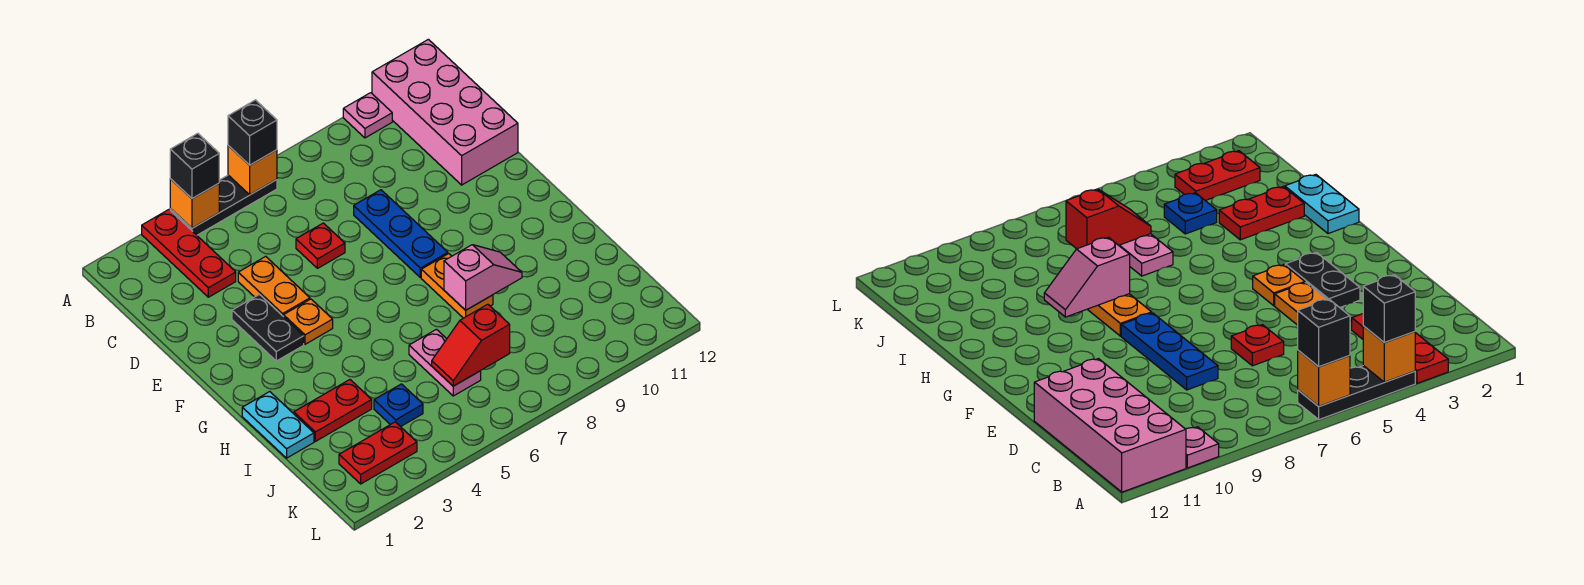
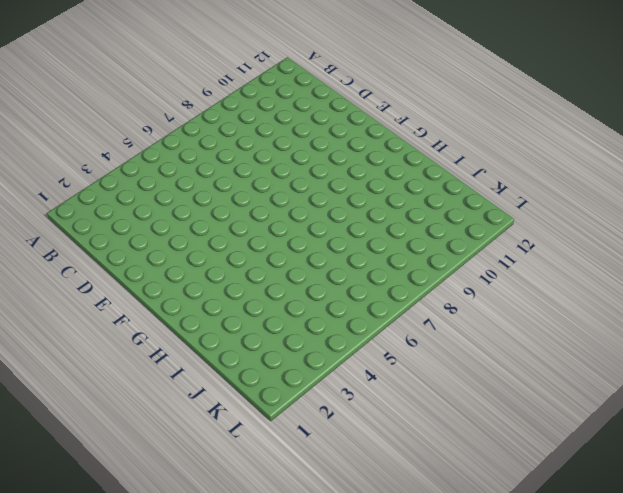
none -> red plate A3:C3 level 1
none -> black plate A4:A6 level 1
none -> pink plate A10 level 1

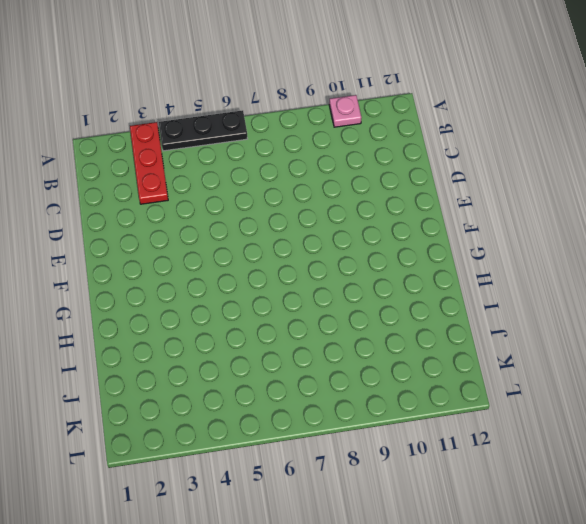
none -> pink brick A11:D12 level 1
none -> orange plate D4:E4 level 1
none -> red plate D6 level 1

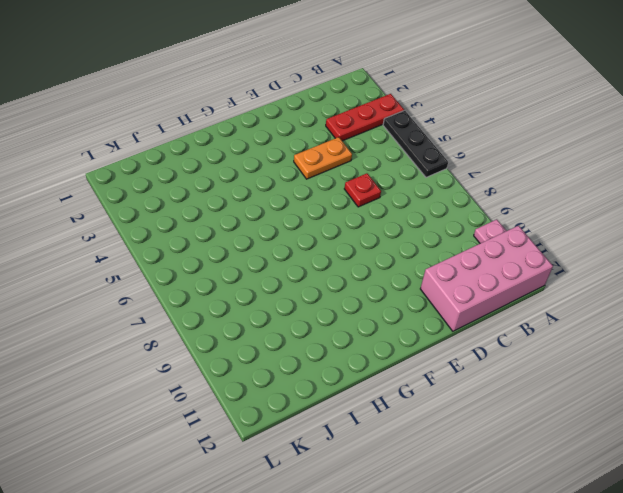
none -> blue plate D8:F8 level 1
none -> black plate E3:F3 level 1
none -> orange plate F4 level 1

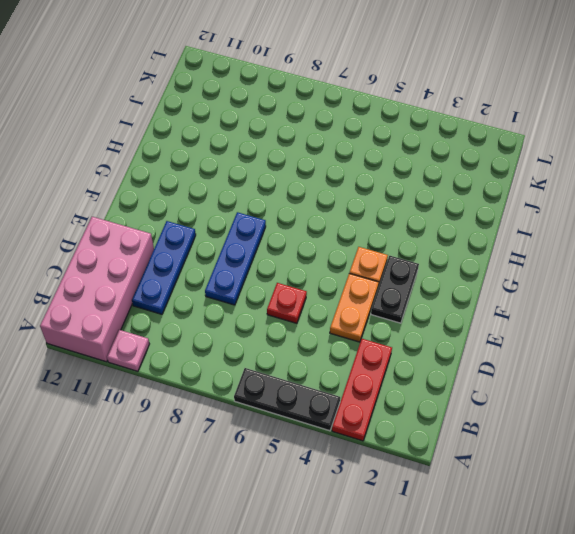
blue plate C10:E10 level 1 -> none
none -> orange plate G8:H8 level 1
none -> cyan plate H1:I1 level 1
none -> red plate I2:I3 level 1

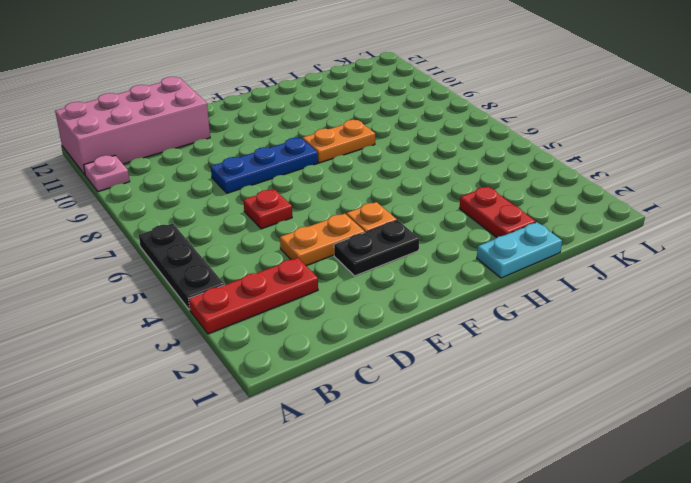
none -> pink plate I6:J6 level 1
none -> blue plate J4 level 1
none -> red plate K2:K3 level 1

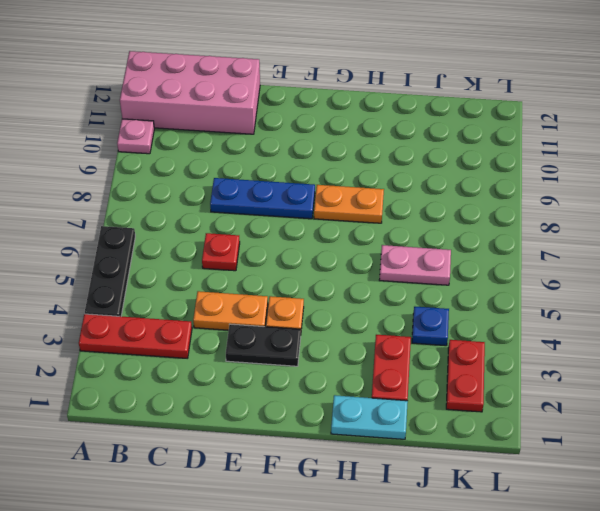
none -> orange brick A4 level 2
none -> orange brick A6 level 2
none -> pink slope H8:H9 level 2 top 8

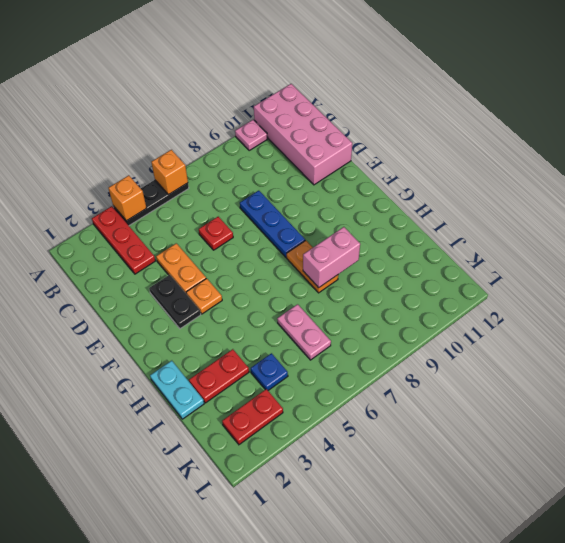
pink brick H8:H9 level 2 -> pink slope H8:H9 level 2 top 8
none -> red slope J6:J7 level 2 top 7
none -> black brick A4 level 3
none -> black brick A6 level 3

